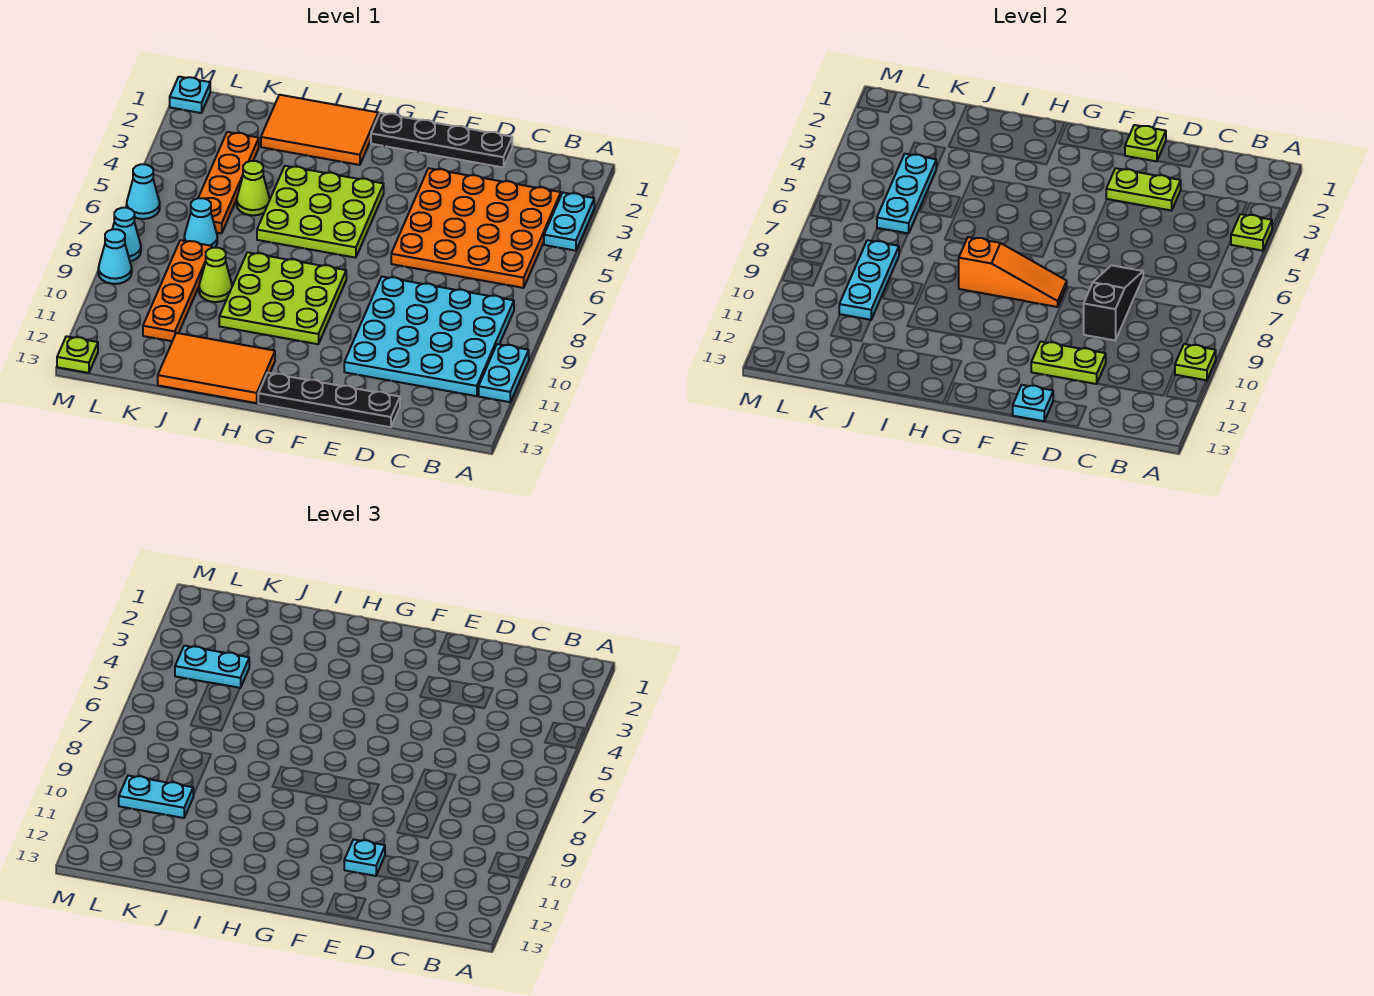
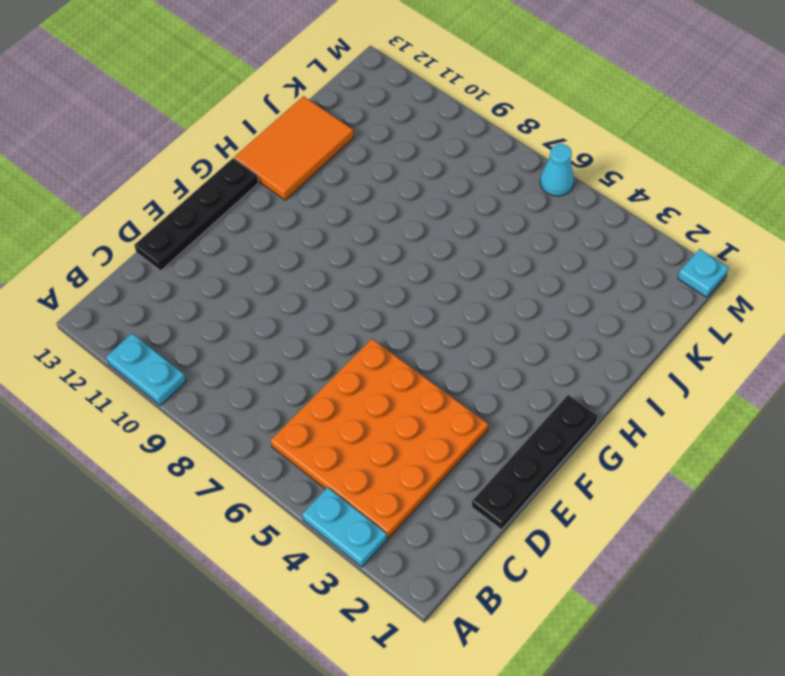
none -> cyan plate B8:E11 level 1
none -> lime plate G4:I6 level 1
none -> lime plate G8:I10 level 1
none -> orange tile H1:J2 level 1

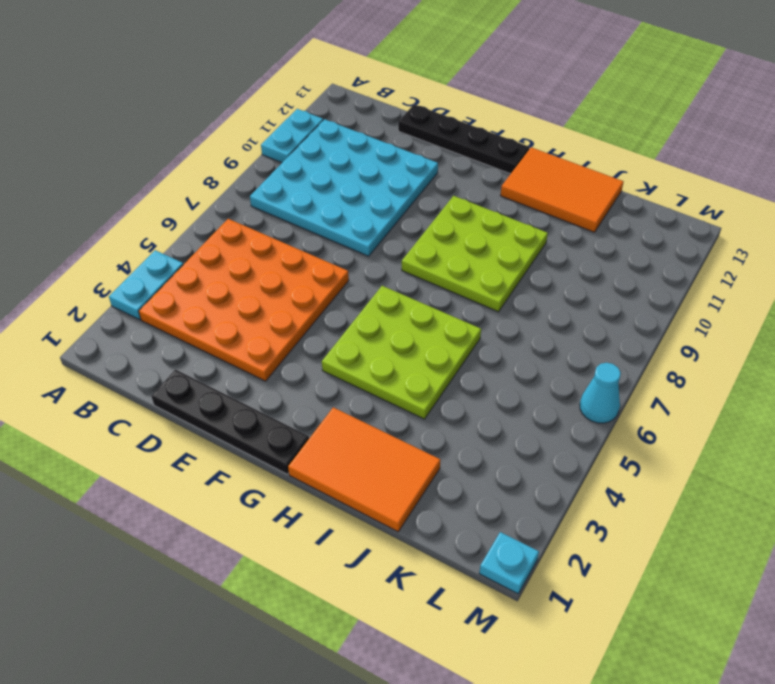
none -> lime cone J5 level 1
none -> lime cone J9 level 1
none -> orange plate K3:K6 level 1
none -> cyan cone K7 level 1

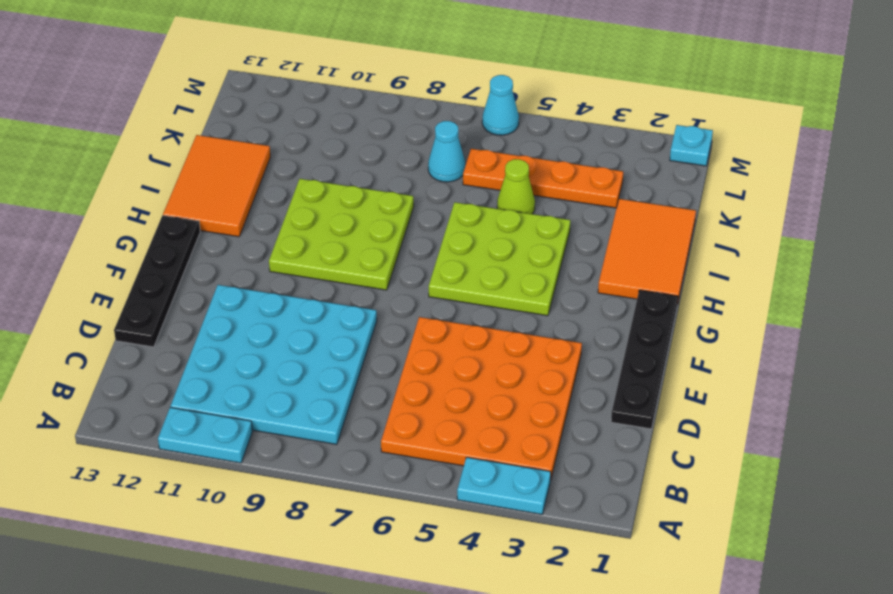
none -> lime cone J9 level 1
none -> orange plate K8:K11 level 1
none -> cyan cone M8 level 1
none -> cyan cone M9 level 1

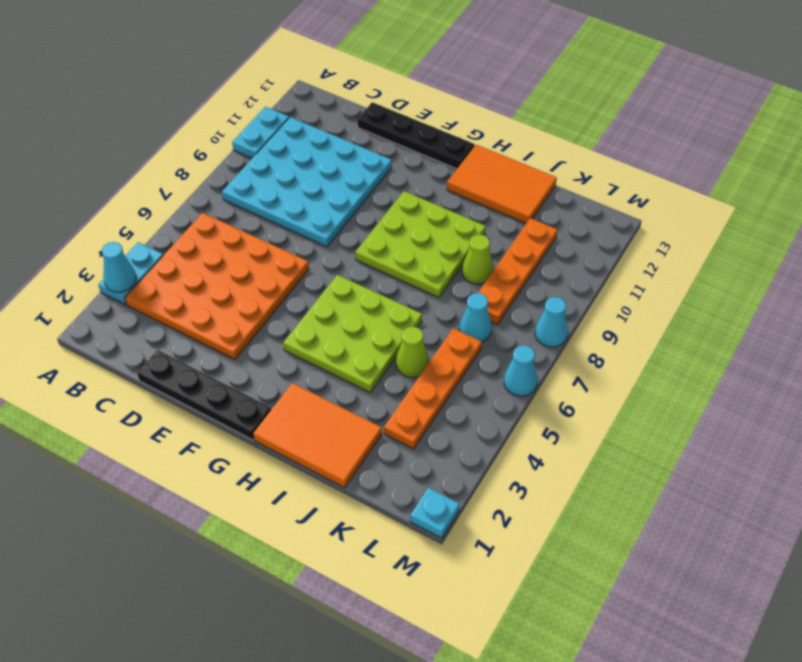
cyan cone A3 level 2 -> cyan cone M9 level 1
none -> lime plate M13 level 1
none -> lime plate A4 level 2
none -> lime plate A10 level 2
none -> lime plate D3:E3 level 2

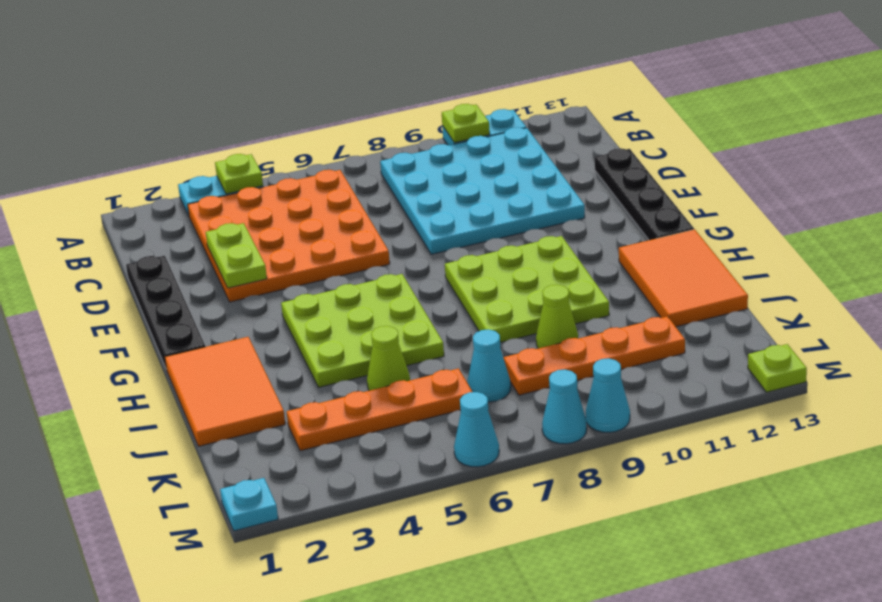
none -> black slope D7:D9 level 2 top 9
none -> lime plate D11:E11 level 2
none -> lime plate E1 level 2
none -> cyan plate E13 level 2

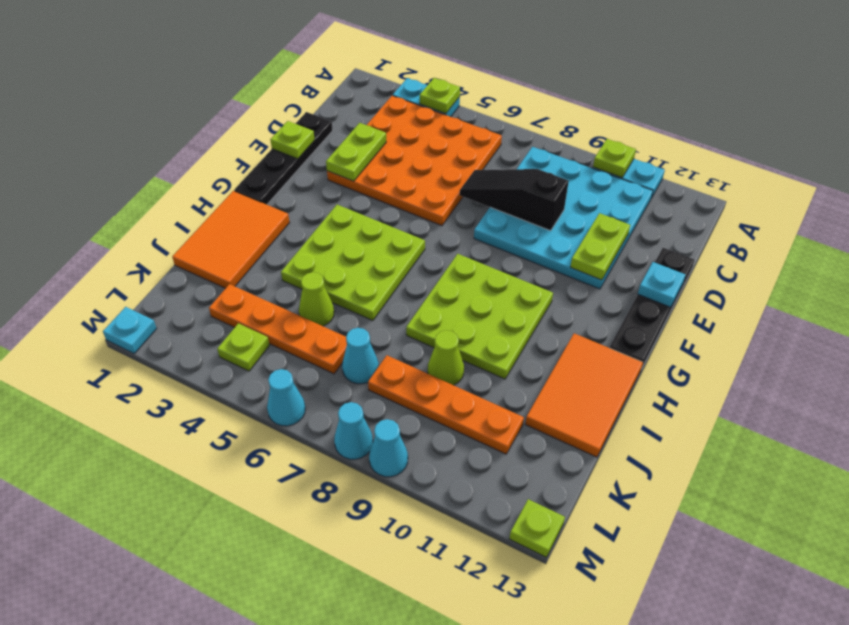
lime plate L4 level 1 -> none
none -> orange slope F8:H8 level 2 top H
none -> cyan plate K4:K6 level 2
none -> cyan plate K8:K10 level 2
none -> cyan plate E11 level 3

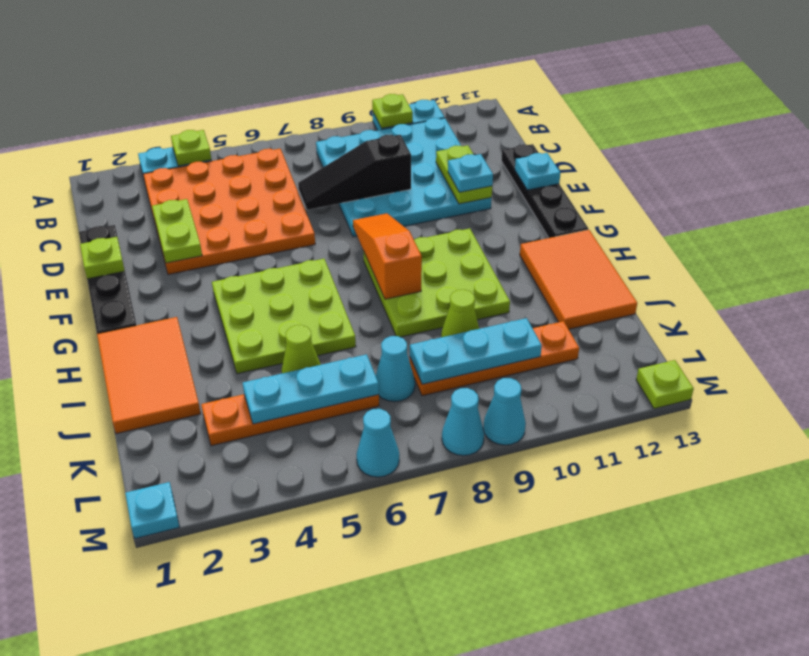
none -> cyan plate K4:L4 level 3
none -> cyan plate K10:L10 level 3

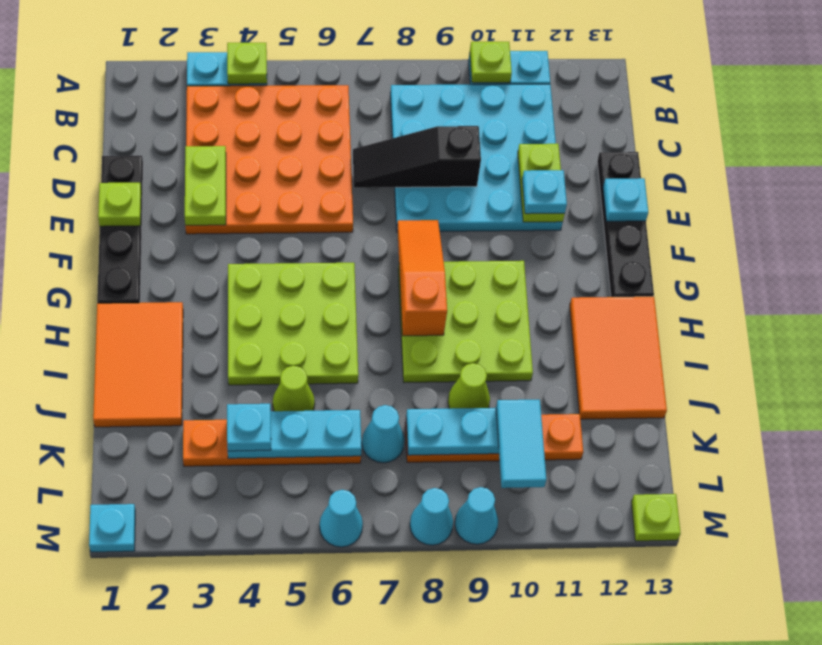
cyan plate K4 level 3 -> cyan plate K4:L4 level 3
cyan tile K10:L10 level 3 -> cyan plate K10:L10 level 3

